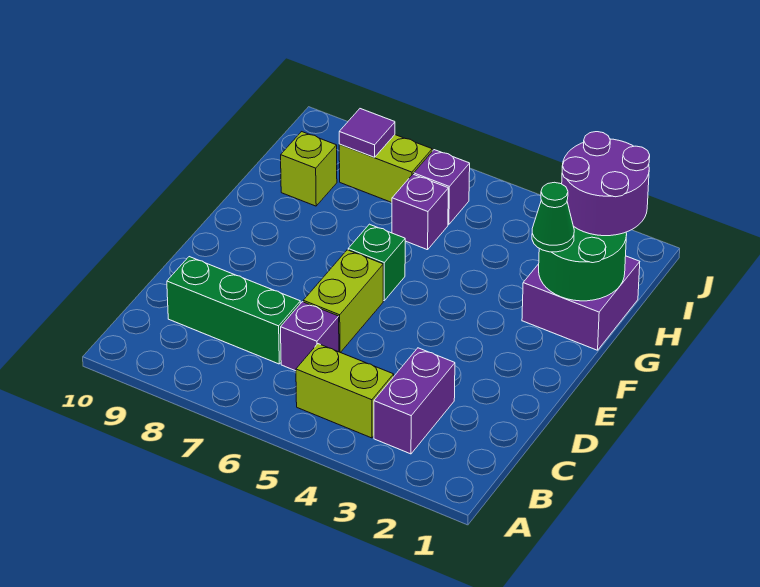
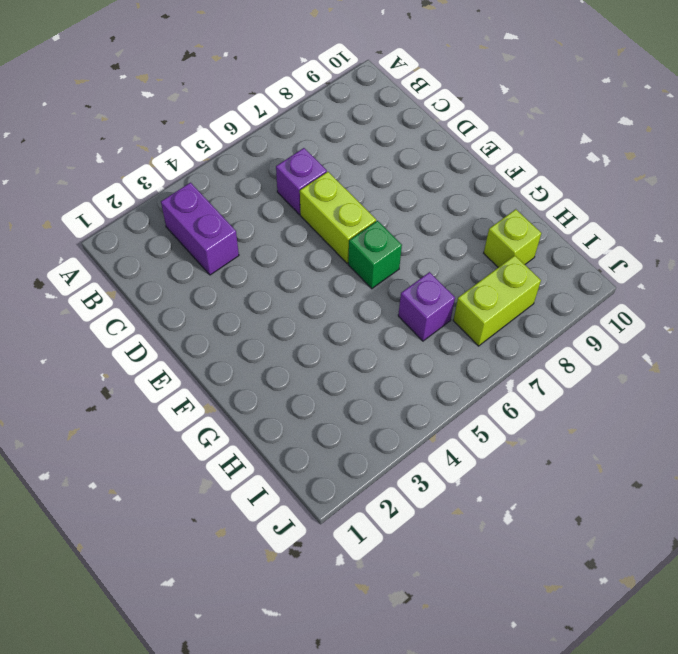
none -> lime brick B4:B5 level 1
none -> green brick C7:C9 level 1
none -> purple brick G1:H2 level 1

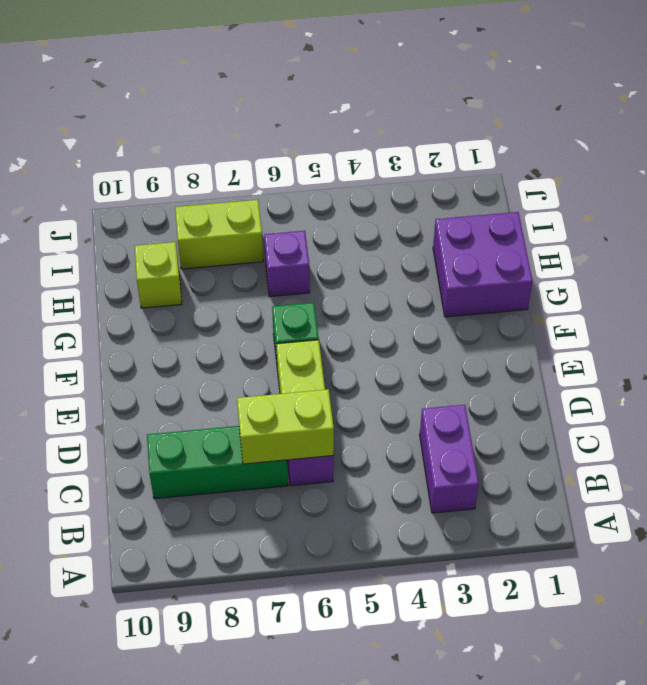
lime brick C6:C7 level 2 -> lime brick B4:B5 level 1
none -> purple brick I6 level 1
none -> green round brick G1:H2 level 2
none -> purple tile I8 level 2

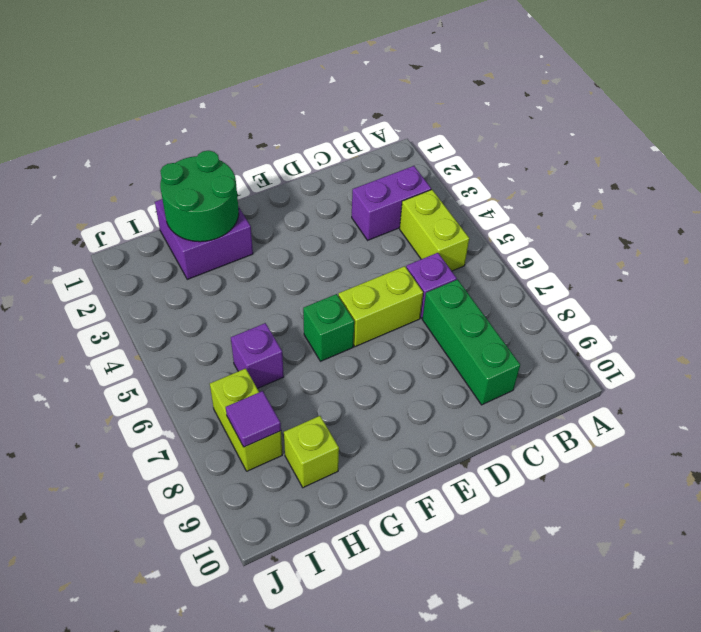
none -> purple brick I6 level 1
none -> green cone G2 level 3
none -> purple round brick H1:I2 level 3

